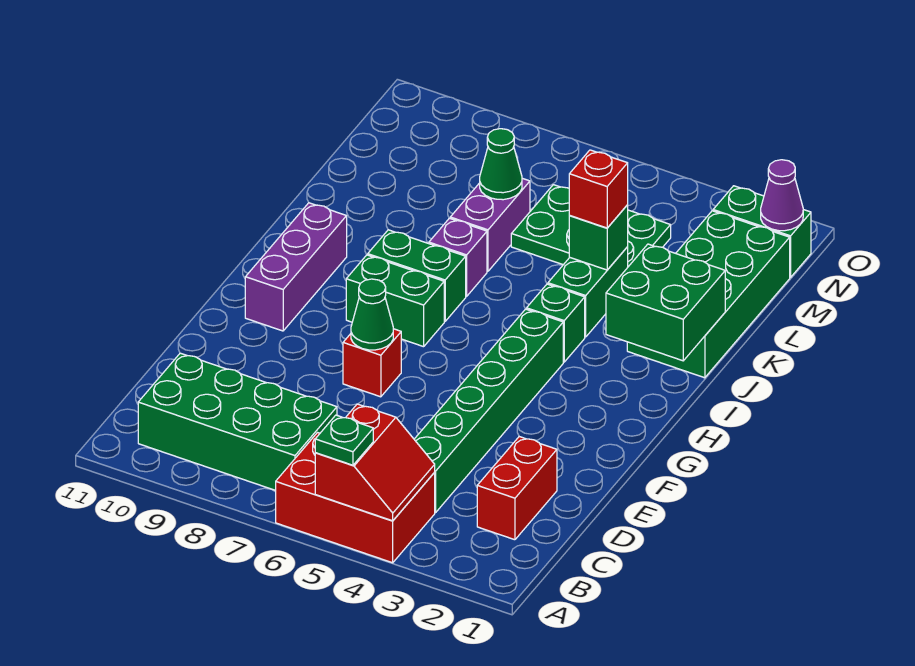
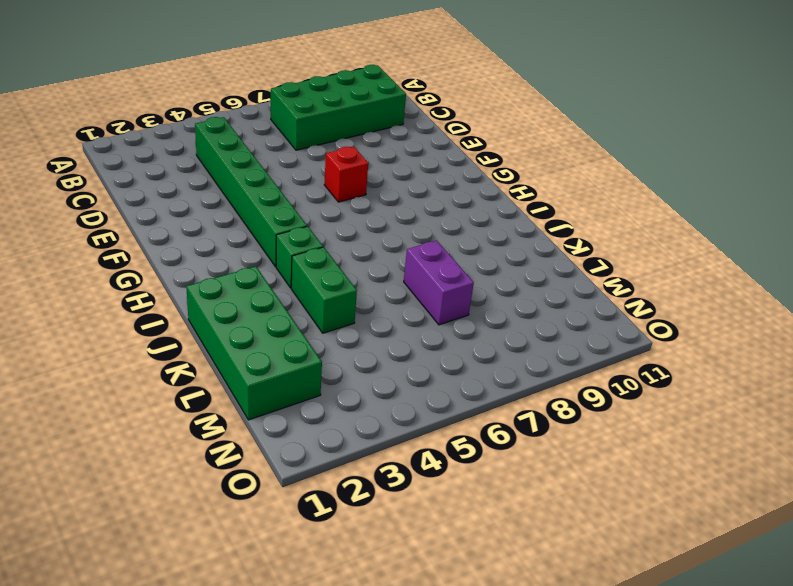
none -> red brick A4:B6 level 1
none -> red brick C2:D2 level 1
none -> purple brick G10:I10 level 1

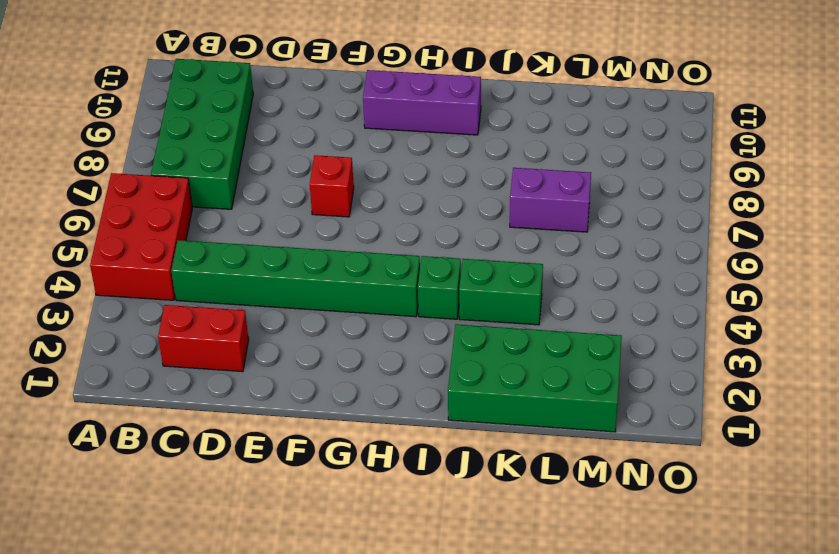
none -> green brick H7:H8 level 1
none -> green brick I7:I8 level 1
none -> purple brick J7 level 1

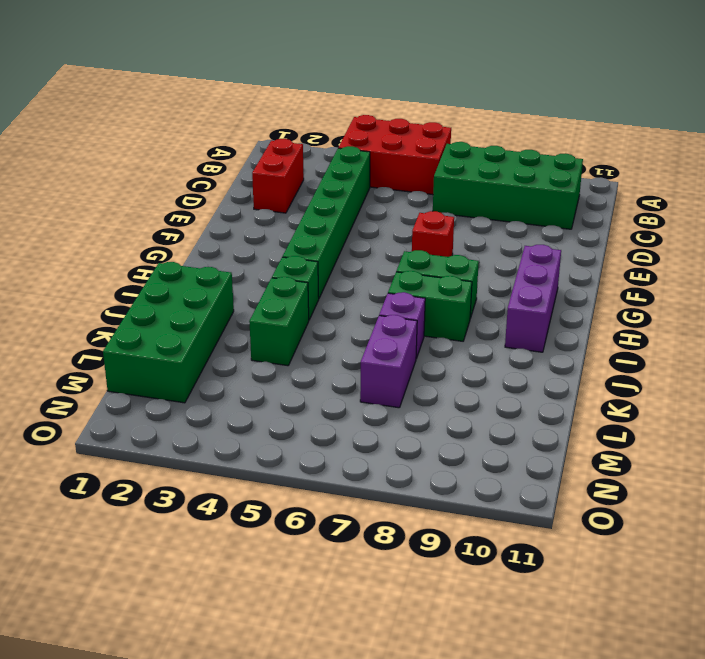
none -> green plate L4:M6 level 1
none -> green brick N1:N2 level 1
none -> red slope A4:B5 level 2 top 5

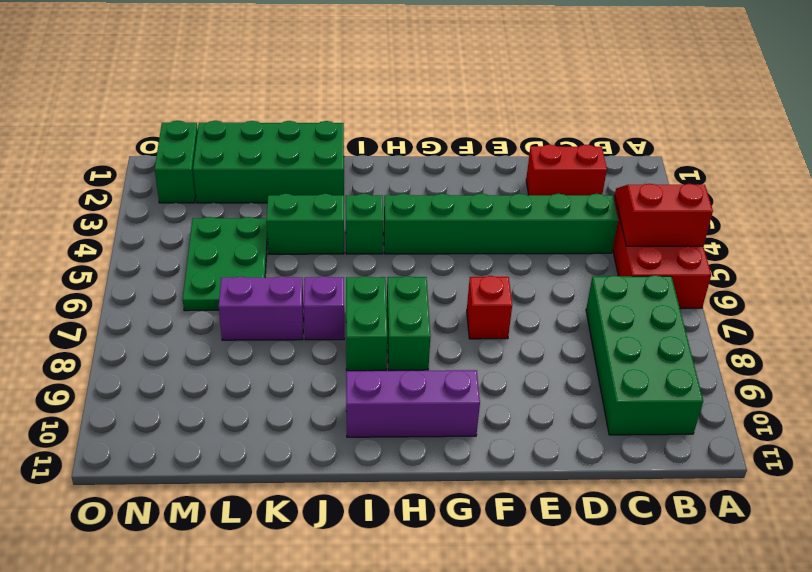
none -> green cone F7 level 2
none -> green brick I1:J2 level 2
none -> green brick K4 level 2

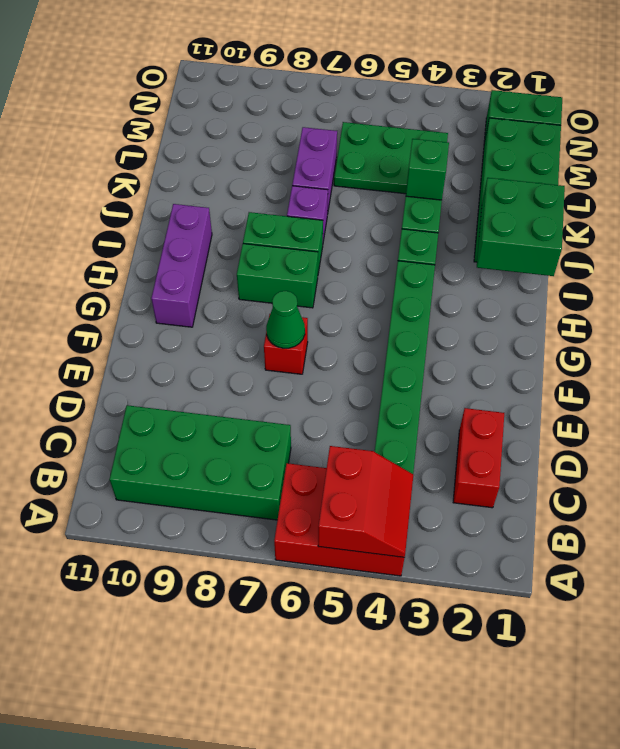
none -> green cone L7 level 2
none -> purple cone N1 level 2
none -> green plate A5 level 3

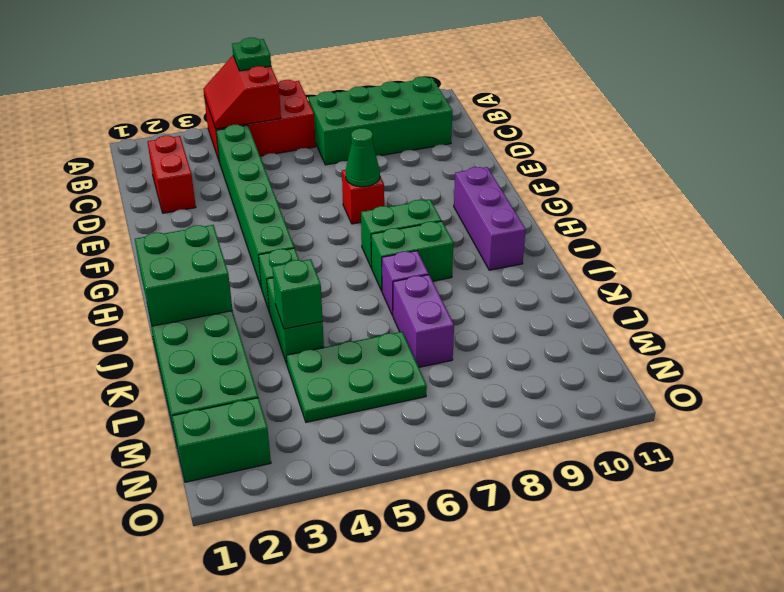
none -> green cone L7 level 2
none -> purple cone N1 level 2
none -> red brick K4 level 3

